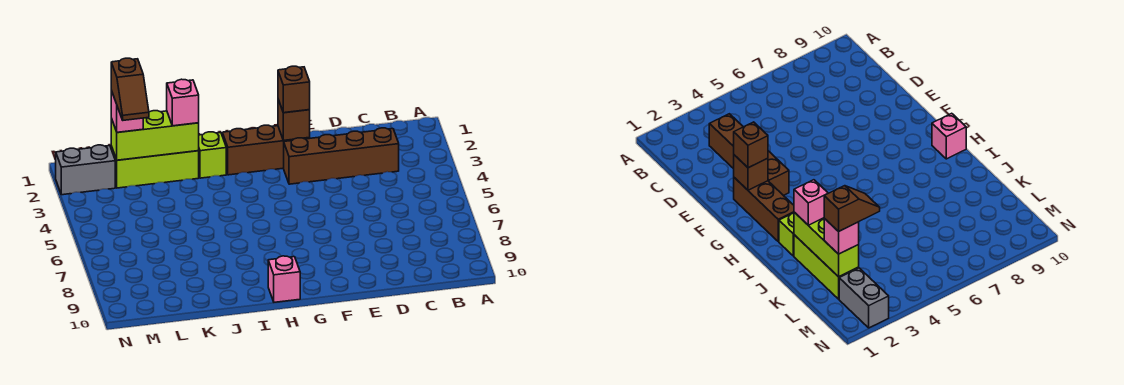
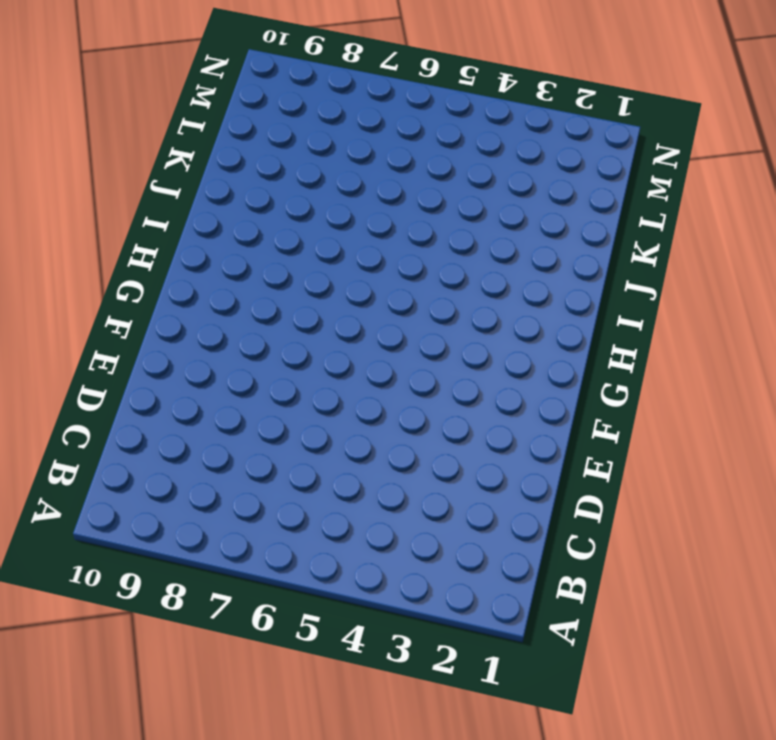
none -> brown brick C3:F3 level 1
none -> brown brick F2:H2 level 1
none -> pink brick H10 level 1

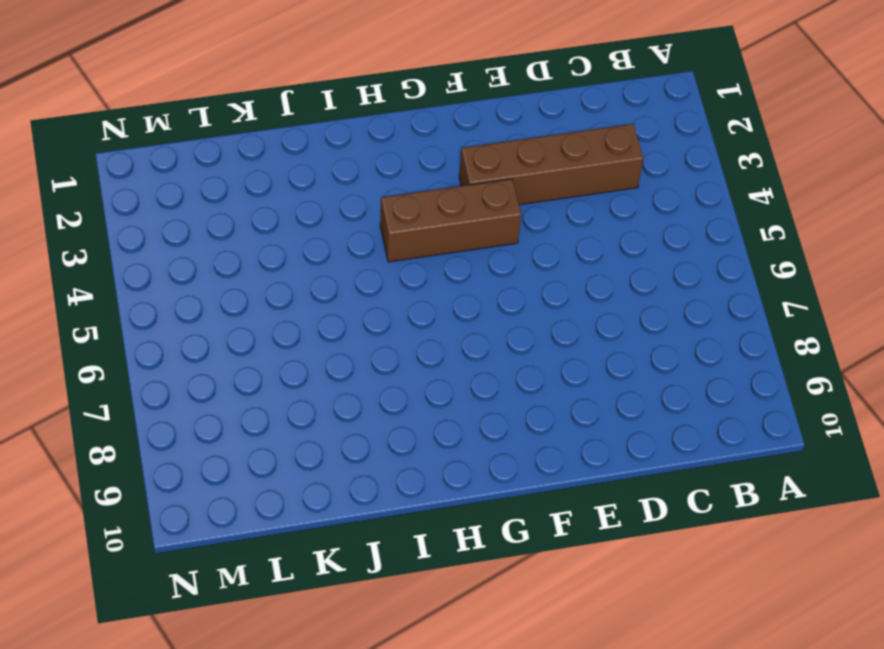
brown brick F4:H4 level 1 -> brown brick F2:H2 level 1
none -> pink brick H10 level 1
none -> lime brick I2 level 1
none -> lime brick J2:L2 level 1

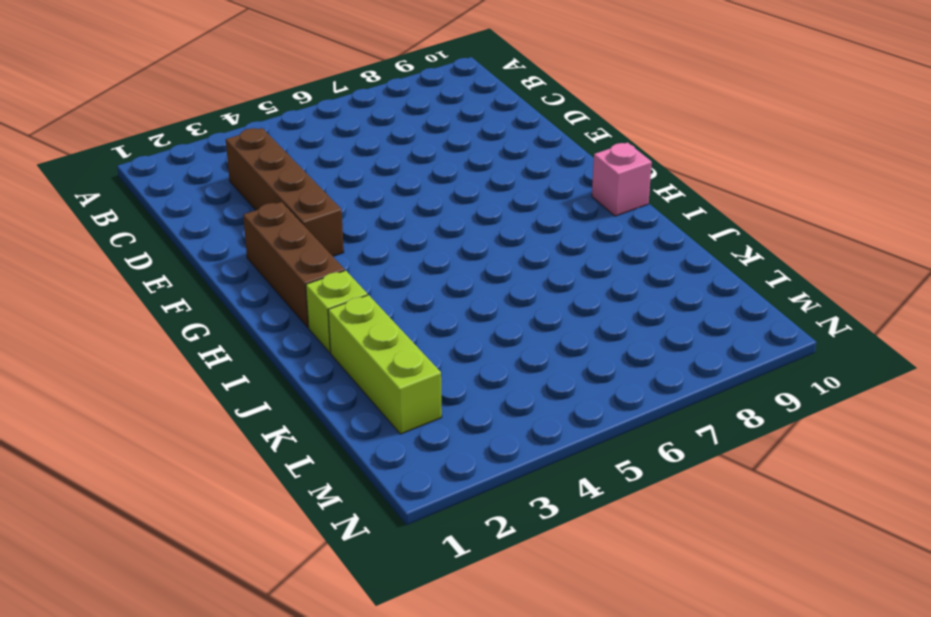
none -> grey brick M2:N2 level 1
none -> brown brick F2 level 2
none -> lime brick J2:L2 level 2

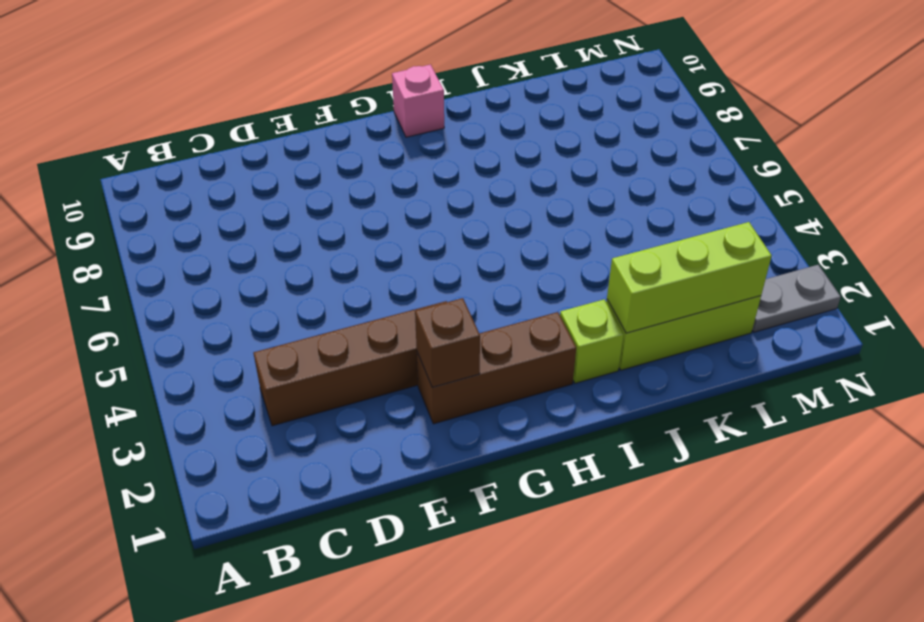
grey plate M2:N2 level 1 -> grey brick M2:N2 level 1
none -> brown brick F2 level 3
none -> pink brick J2 level 3
none -> pink brick L2 level 3

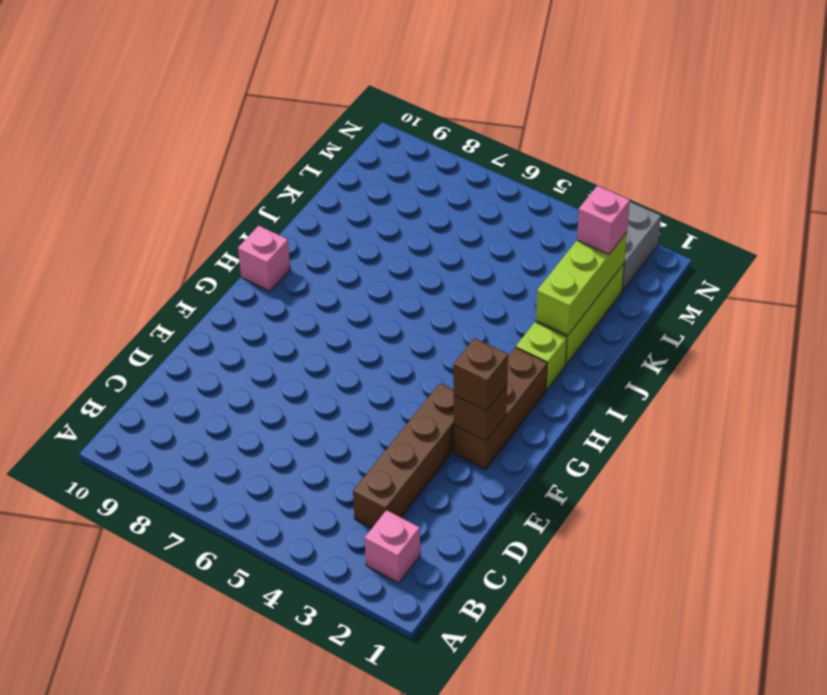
pink brick B2 level 1 -> pink brick J2 level 3
none -> brown slope L2:L3 level 4 top 2

